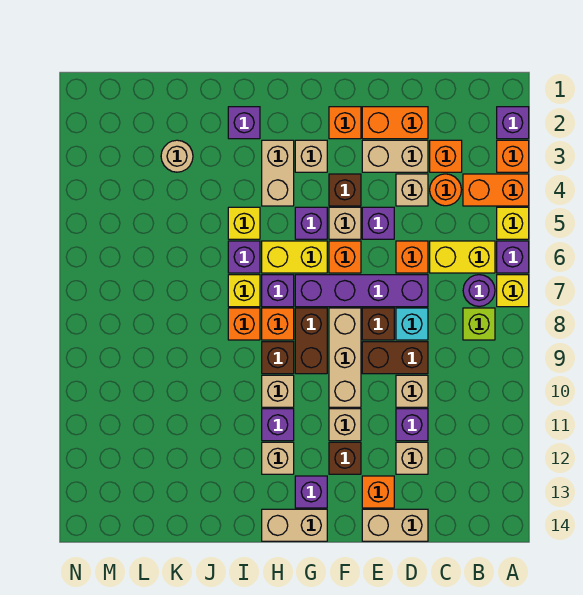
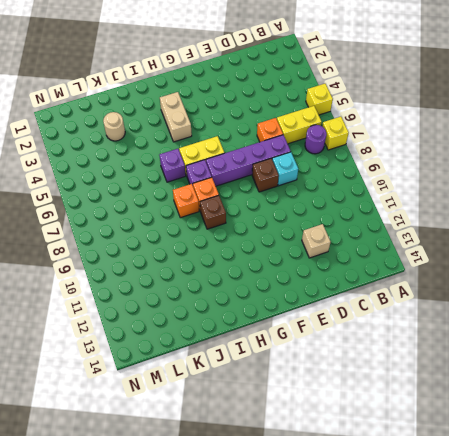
none -> purple brick A2 level 1
none -> orange brick A3 level 1
none -> orange brick A4:B4 level 1
none -> purple brick A6 level 1

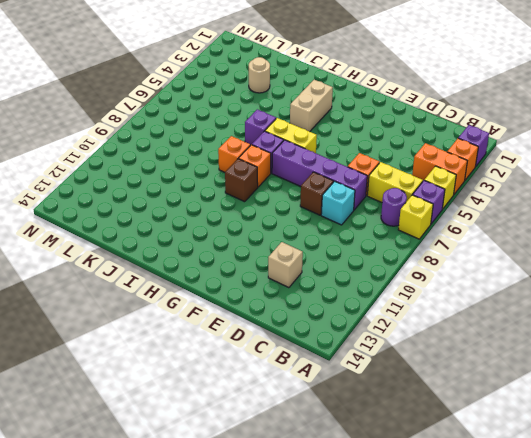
none -> lime brick B8 level 1
none -> orange brick C3 level 1
none -> orange round brick C4 level 1
none -> orange brick D2:E2 level 1

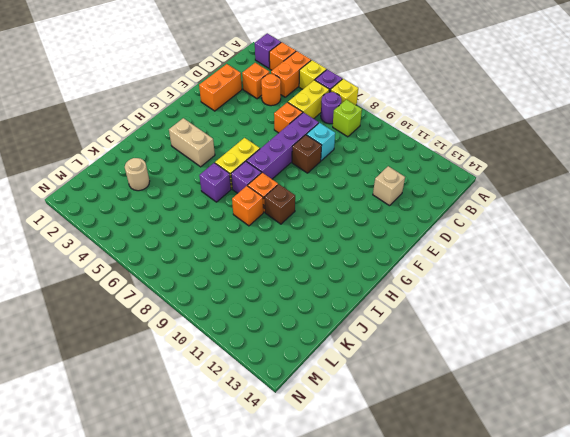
none -> tan brick D3:E3 level 1
none -> tan brick D4 level 1
none -> brown brick D9:E9 level 1
none -> tan brick D10 level 1

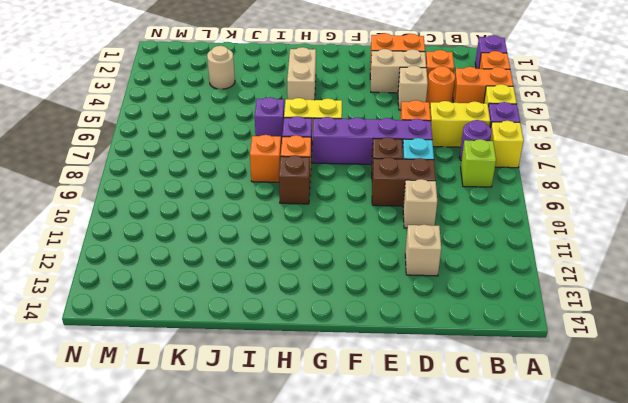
none -> purple brick D11 level 1
none -> tan brick D14:E14 level 1
none -> purple brick E5 level 1
none -> orange brick E13 level 1

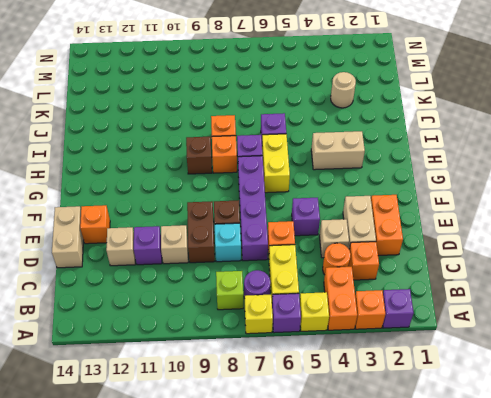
none -> orange brick F2 level 1
none -> brown brick F4 level 1
none -> tan brick F5 level 1
none -> orange brick F6 level 1

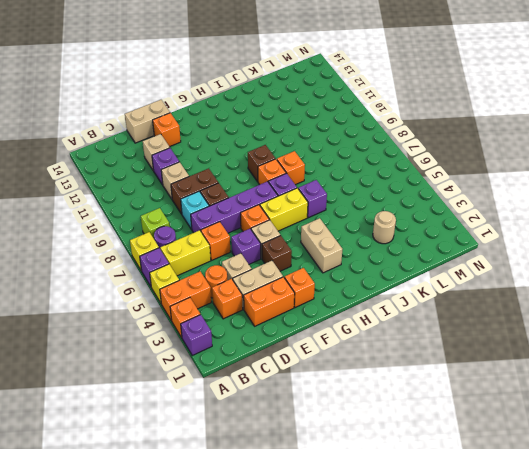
none -> tan brick F8:F10 level 1
none -> tan brick F11 level 1
none -> brown brick F12 level 1
none -> tan brick G3 level 1

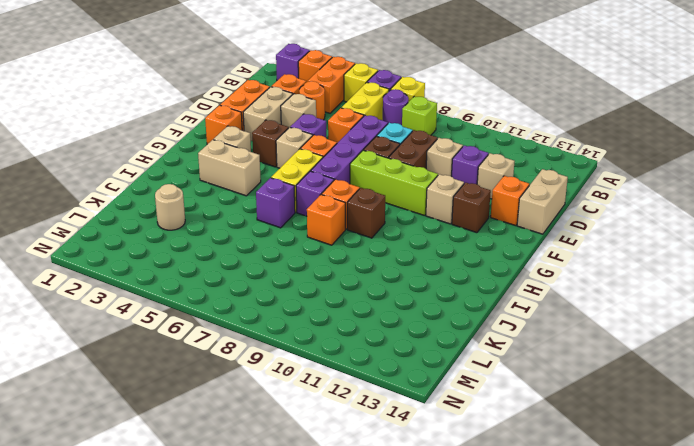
lime brick F8:F10 level 1 -> tan brick F8:F10 level 1
none -> purple brick G5 level 1
none -> brown brick G8:G9 level 1
none -> purple brick G13 level 1
none -> tan brick G14:H14 level 1

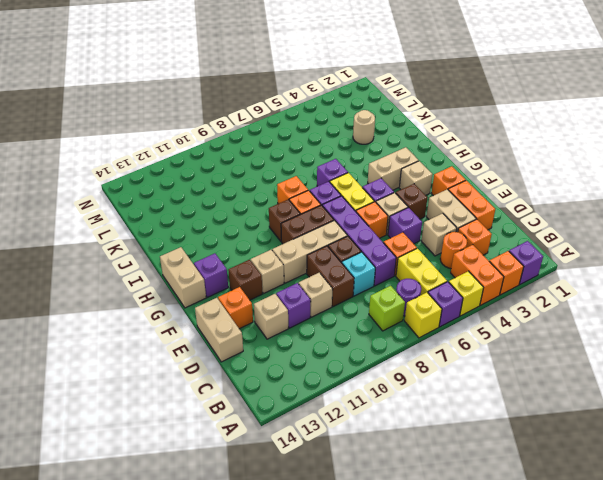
none -> tan brick H10 level 1
none -> purple brick H11 level 1
none -> tan brick H12 level 1
none -> purple brick I2 level 1

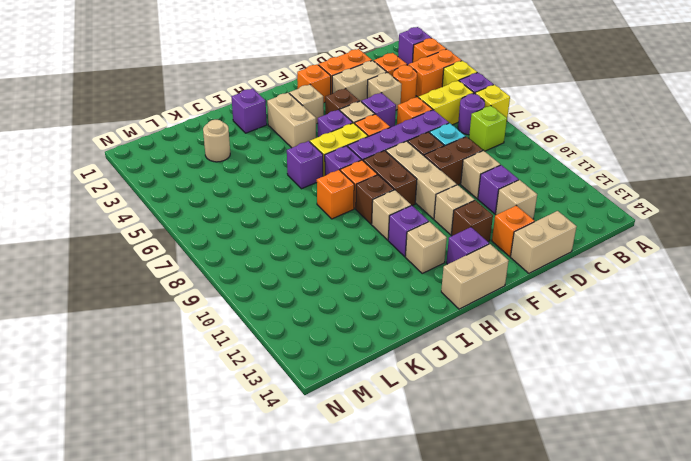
none -> yellow brick I5 level 1
none -> yellow brick I7 level 1

